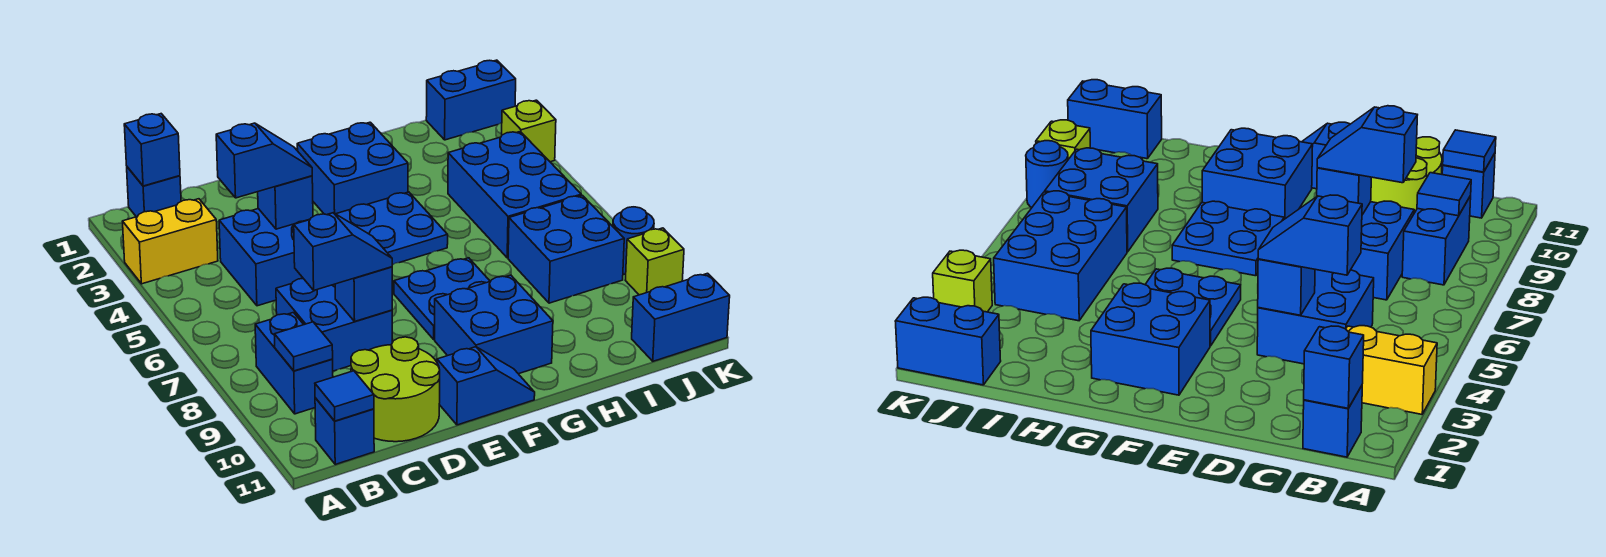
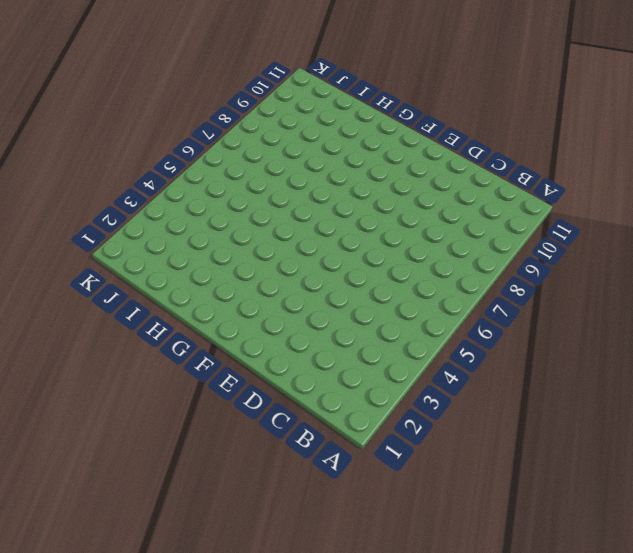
none -> yellow brick A3:B3 level 1
none -> blue brick B1 level 1
none -> blue brick B8:B9 level 1

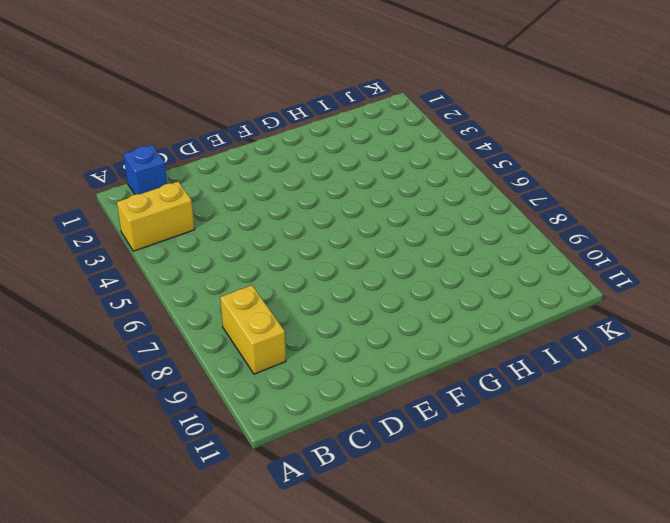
yellow brick B8:B9 level 1 -> blue brick B8:B9 level 1
none -> blue brick B11 level 1
none -> blue brick C4:D5 level 1
none -> blue brick C7:D8 level 1

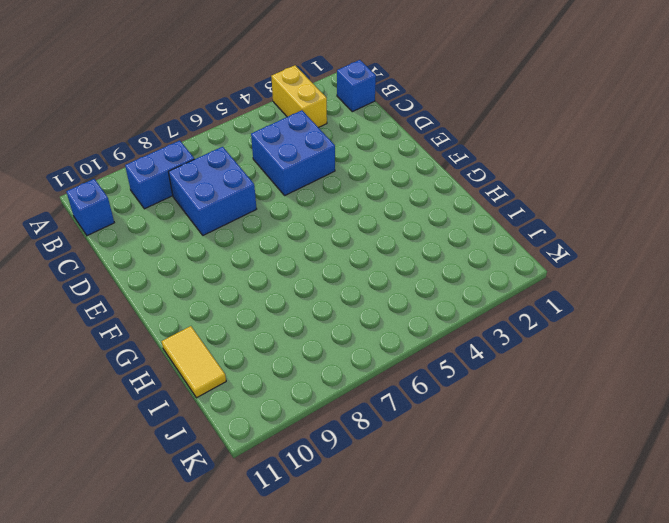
yellow tile H11:I11 level 1 -> none
none -> lime round brick C10:D11 level 1
none -> blue slope E11:F11 level 1 top E
none -> blue brick F2:G3 level 1

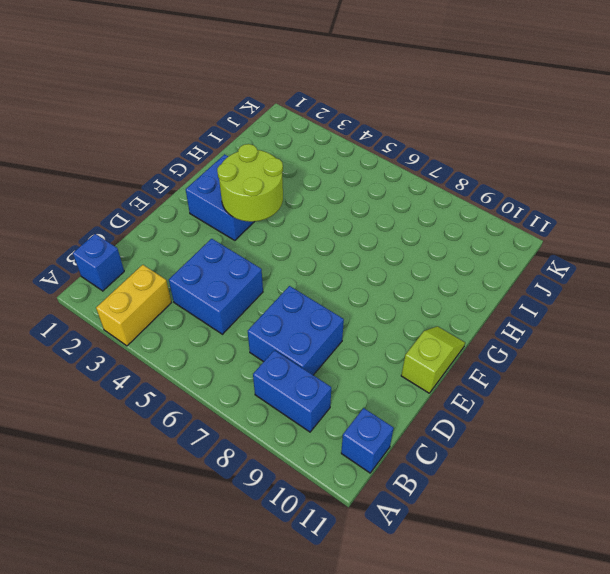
lime slope E11:F11 level 1 top E -> blue slope E11:F11 level 1 top E
lime round brick F3:G4 level 2 -> lime round brick C10:D11 level 1
none -> blue plate F4:G5 level 1
none -> blue plate F7:G8 level 1
none -> blue brick F9:G10 level 1

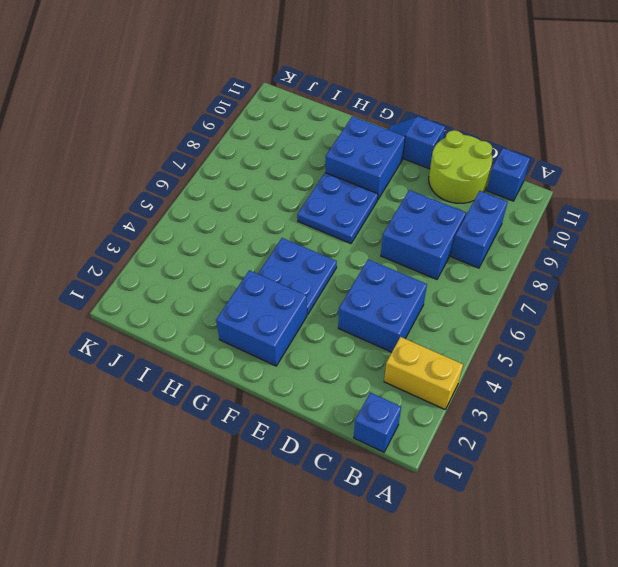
none -> blue brick I4:J6 level 1
none -> blue brick I7:J8 level 1
none -> blue brick J1:K1 level 1

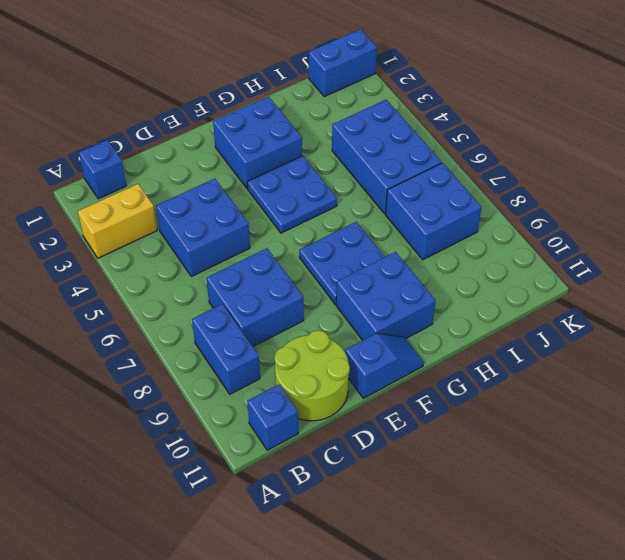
none -> blue brick J11:K11 level 1
none -> lime brick K3 level 1
none -> blue round brick K8 level 1

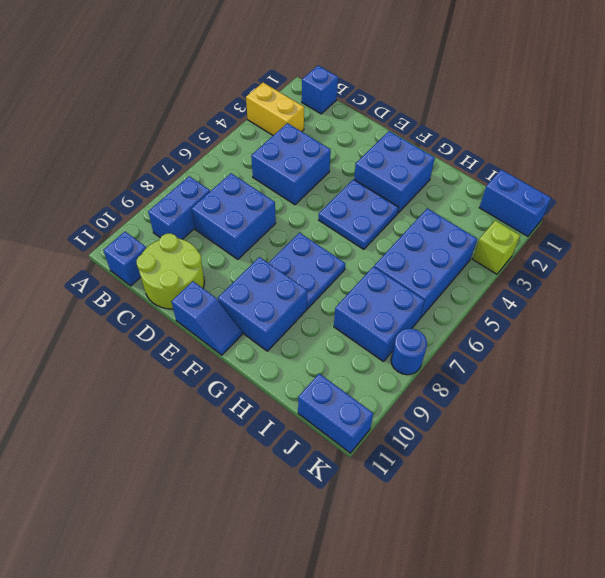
none -> lime brick K9 level 1
none -> blue brick B1 level 2
none -> blue tile B9 level 2

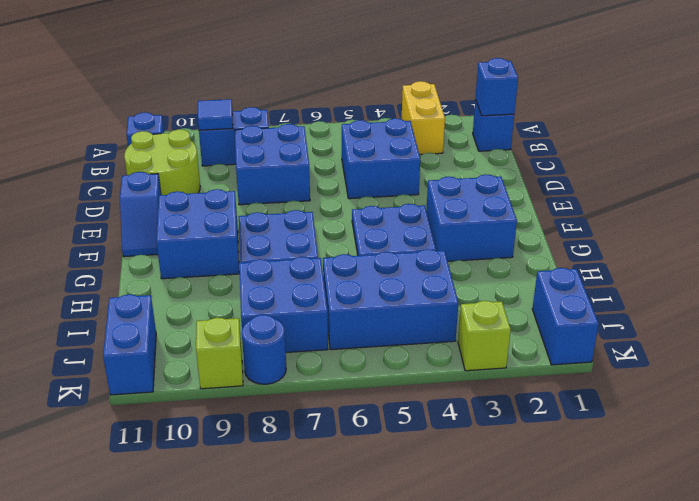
none -> blue tile B11 level 2
none -> blue brick D4 level 2
none -> blue brick D8 level 2

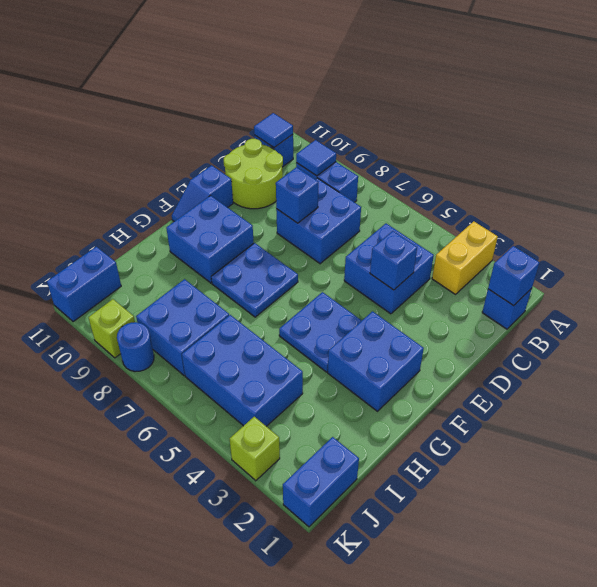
none -> blue slope C4:D4 level 3 top C
none -> blue slope C8:D8 level 3 top C

